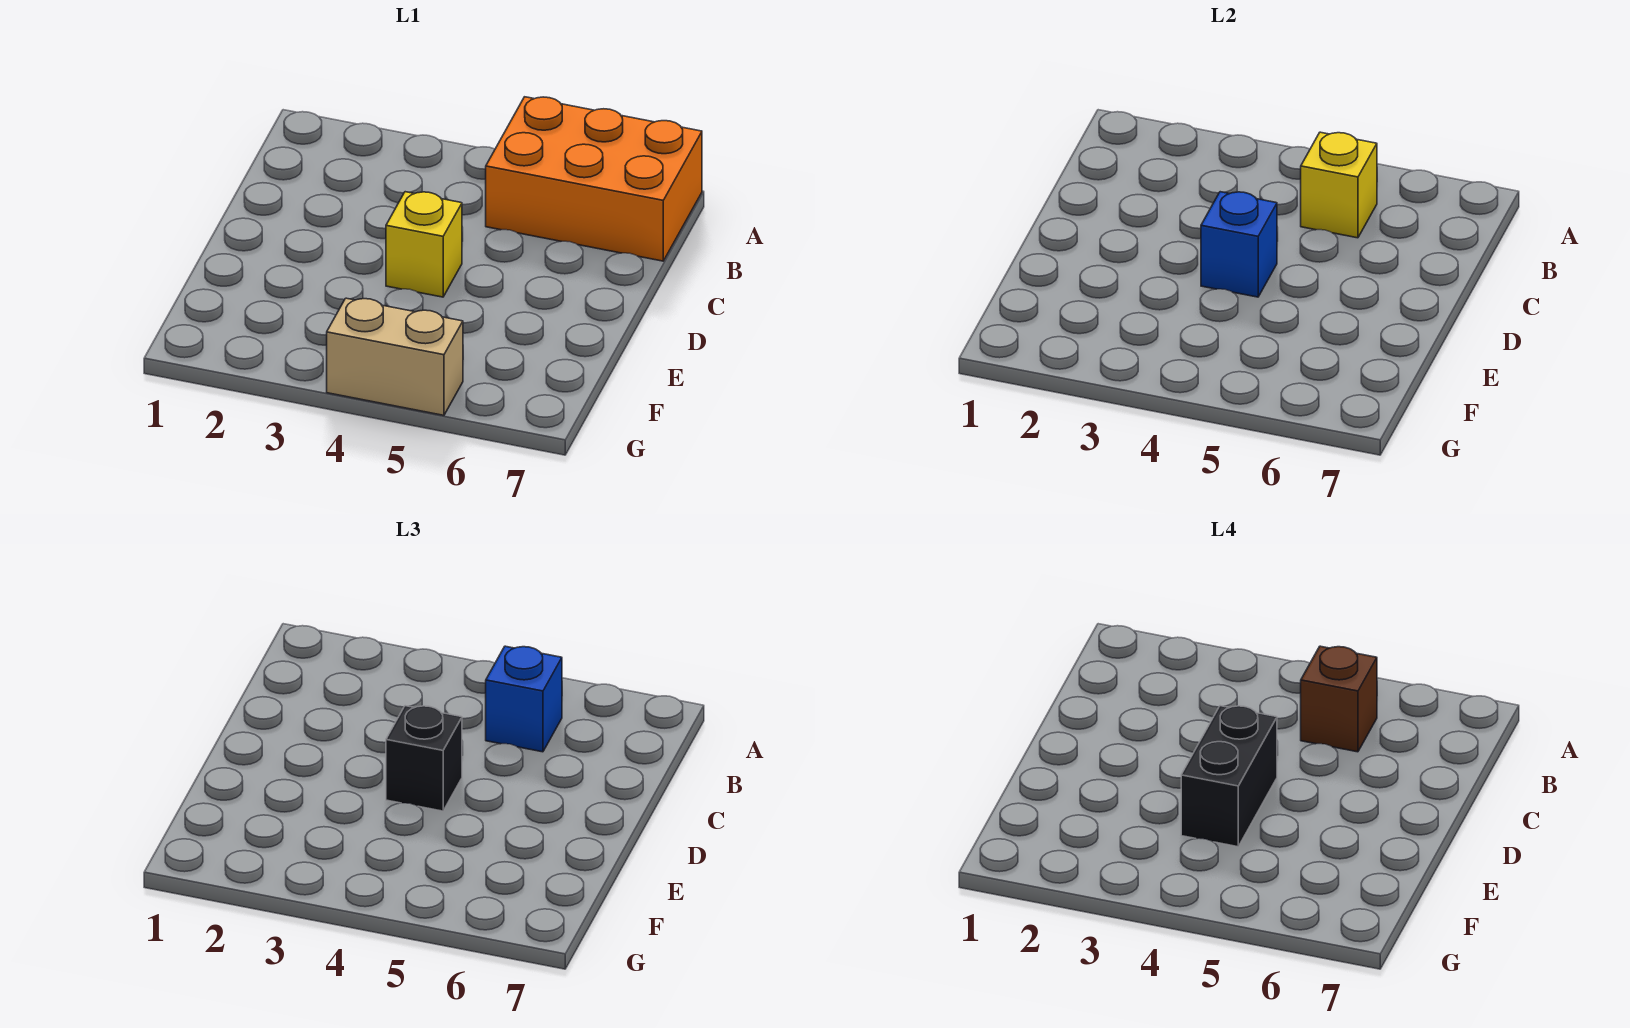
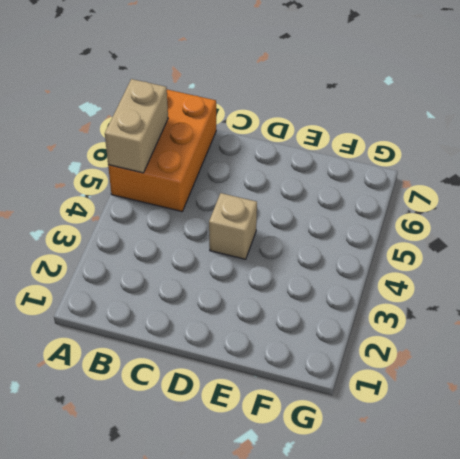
tan brick A5:A6 level 2 -> tan brick G4:G5 level 1
tan brick D4 level 1 -> yellow brick D4 level 1
none -> yellow brick B5 level 2
none -> blue brick D4 level 2

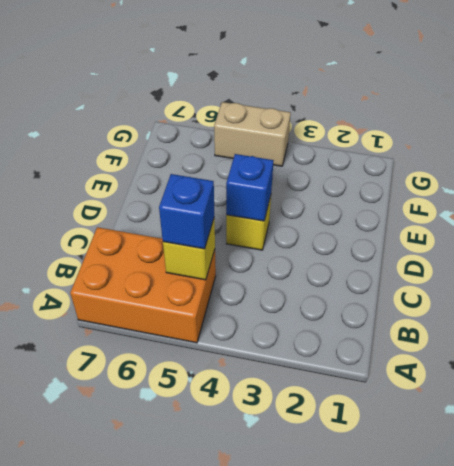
none -> black brick D4 level 3
none -> brown brick B5 level 4

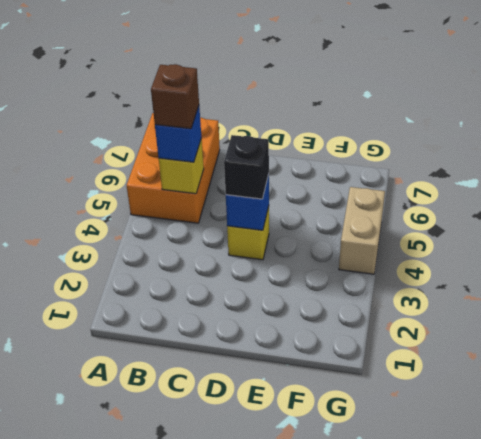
none -> black brick D4:E4 level 4

